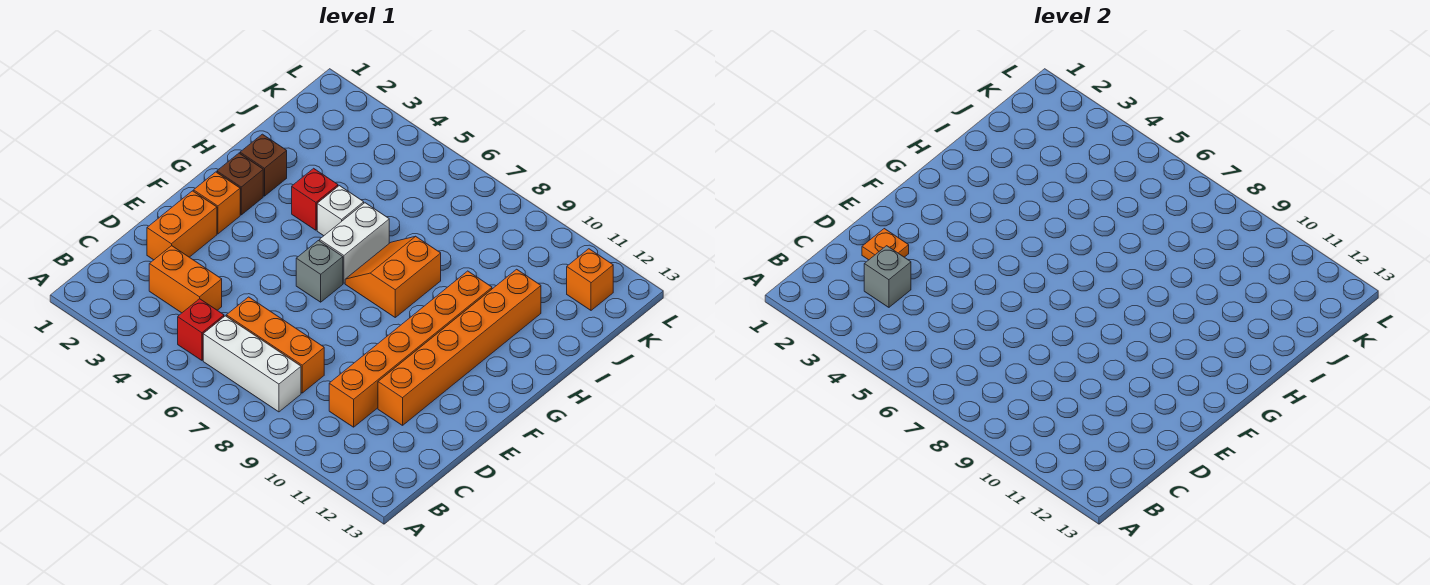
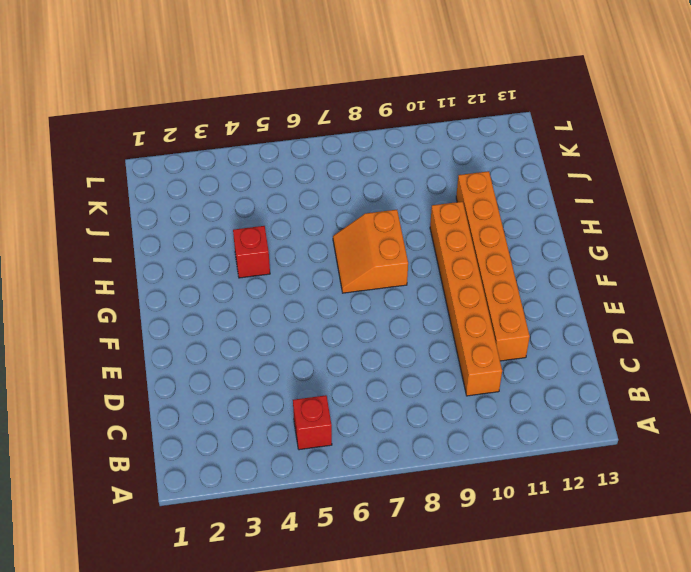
none -> white brick B6:B8 level 1
none -> orange brick C3:C4 level 1
none -> orange brick C6:C8 level 1

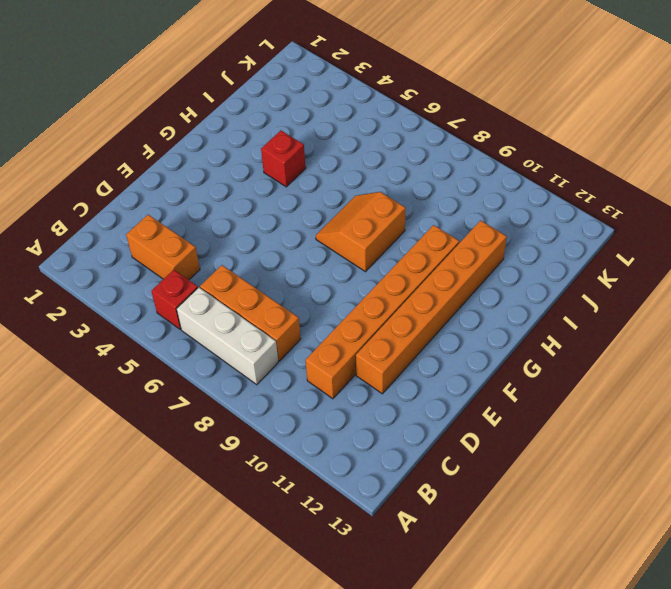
none -> orange brick D2:E2 level 1
none -> orange brick F2 level 1
none -> grey brick F6 level 1

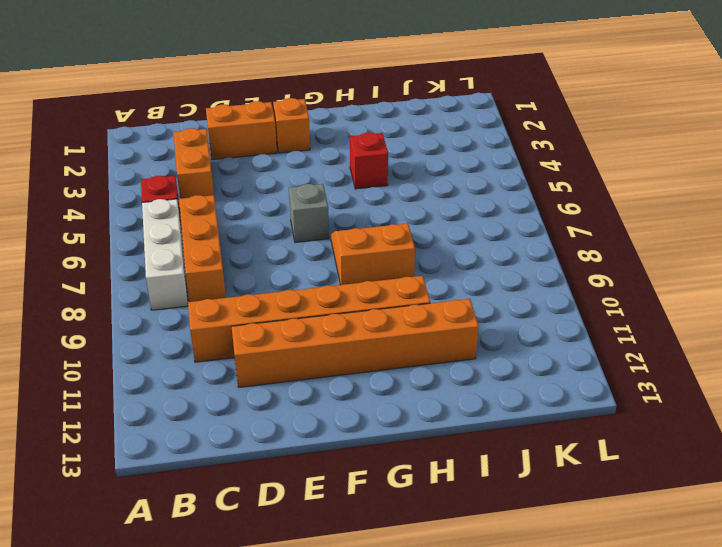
none -> brown brick G2 level 1
none -> white brick G6:H6 level 1
none -> brown brick H2 level 1

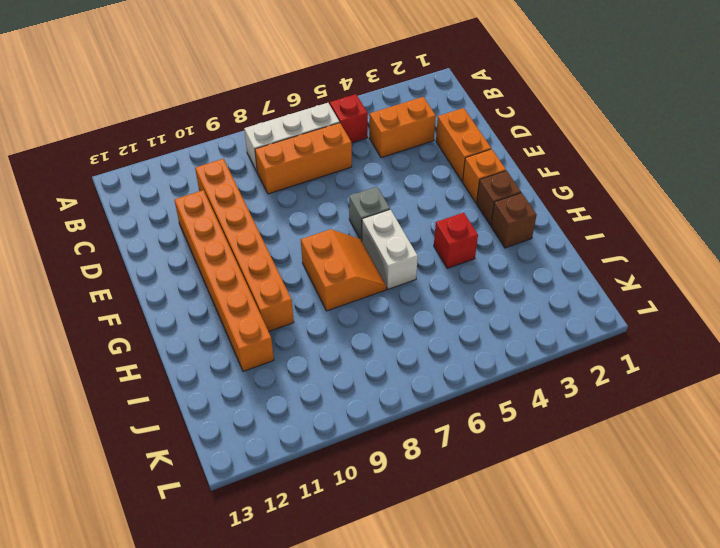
none -> white brick H5 level 1
none -> orange brick K12 level 1
none -> grey brick C3 level 2

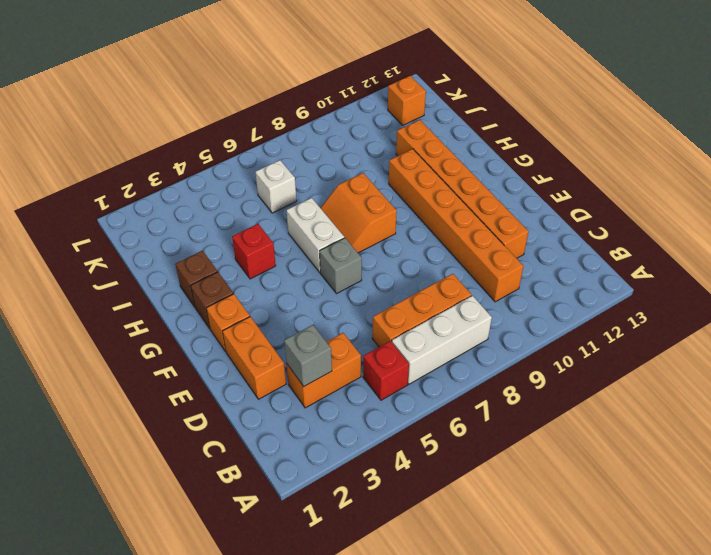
white brick J6 level 1 -> white brick H5 level 1
none -> orange plate D2 level 2

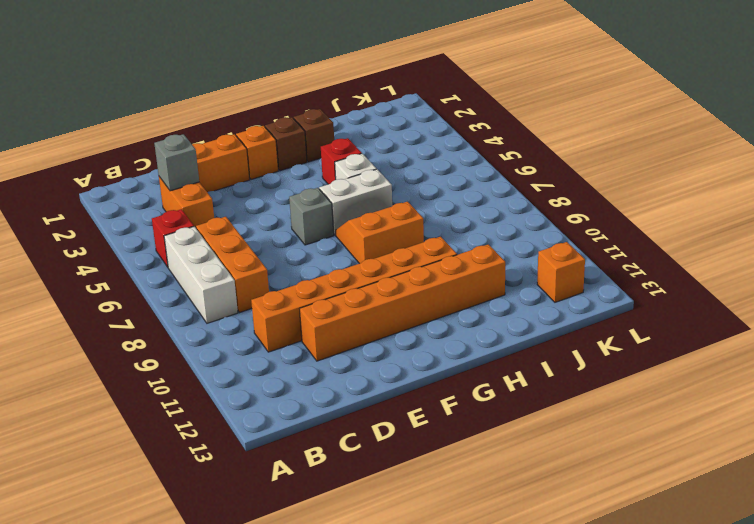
none -> orange plate D2 level 2

